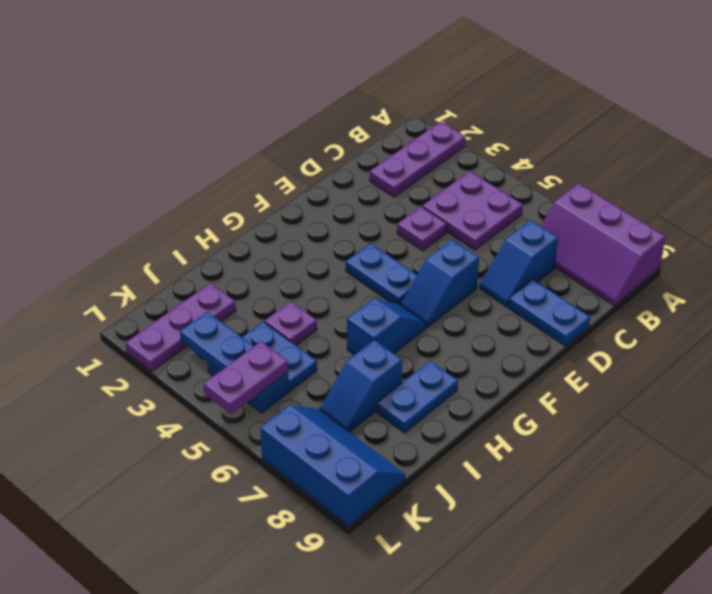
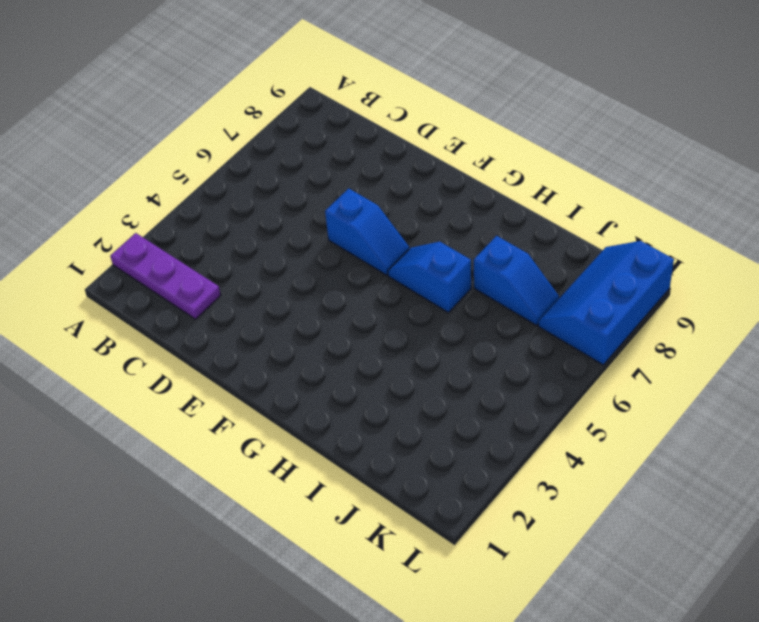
none -> purple slope A7:B9 level 1 top A
none -> purple plate B4:C5 level 1
none -> blue slope C7:D7 level 1 top C

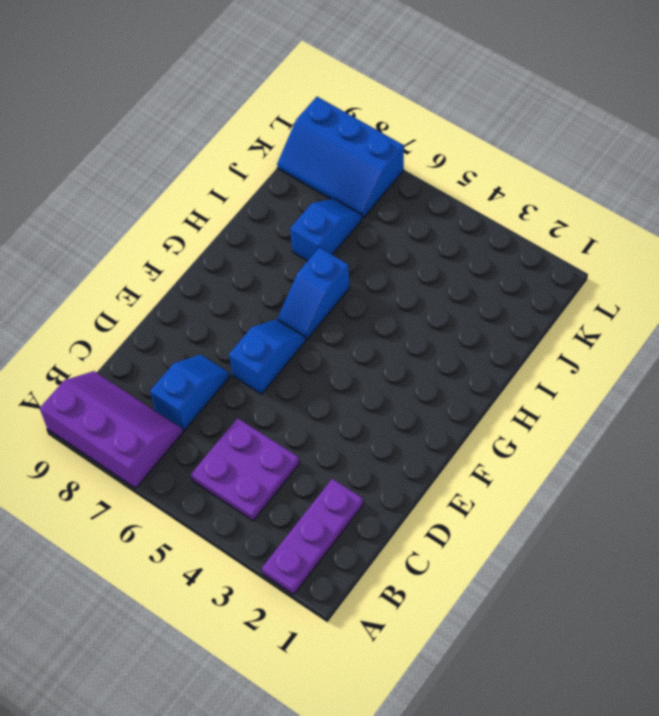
none -> purple plate D4 level 1
none -> blue plate D8:D9 level 1
none -> blue plate F4:F5 level 1

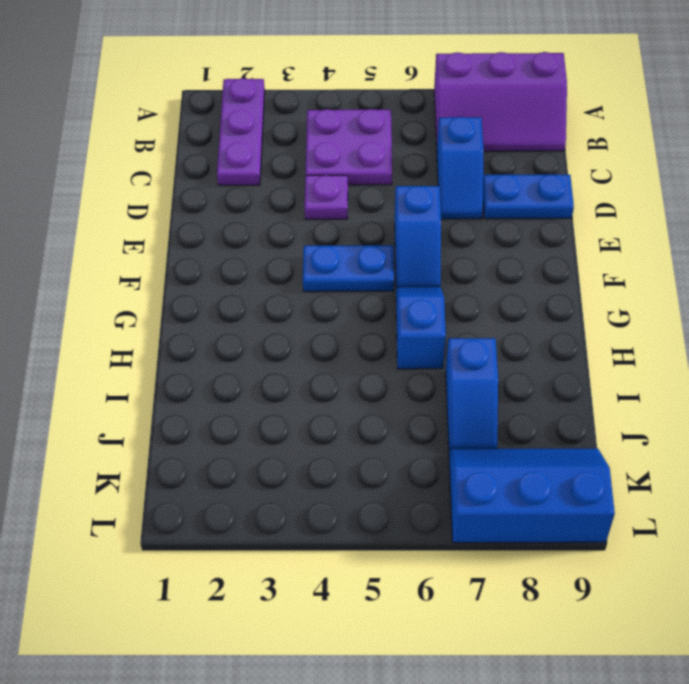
none -> blue plate H8:I8 level 1
none -> purple plate I4 level 1
none -> purple plate J2:L2 level 1

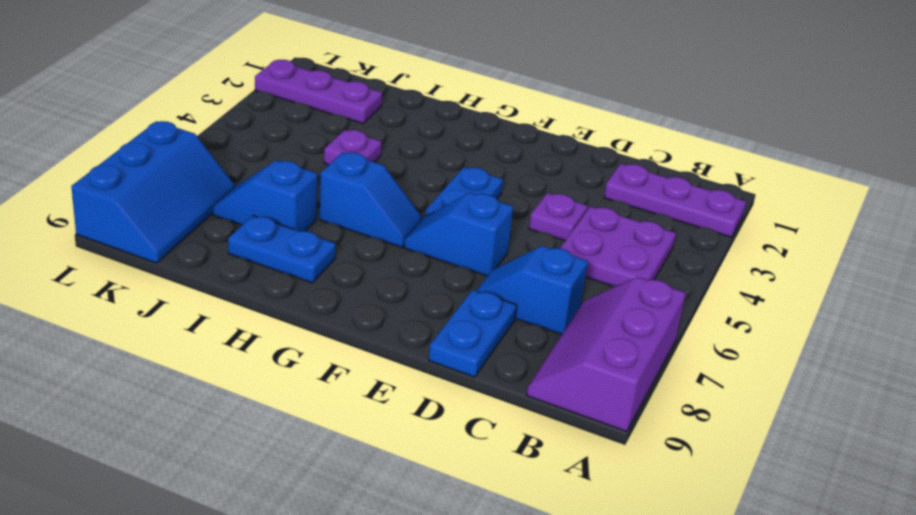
none -> blue plate J4:K5 level 1
none -> blue plate K3:K5 level 2
none -> purple plate K5:L5 level 3

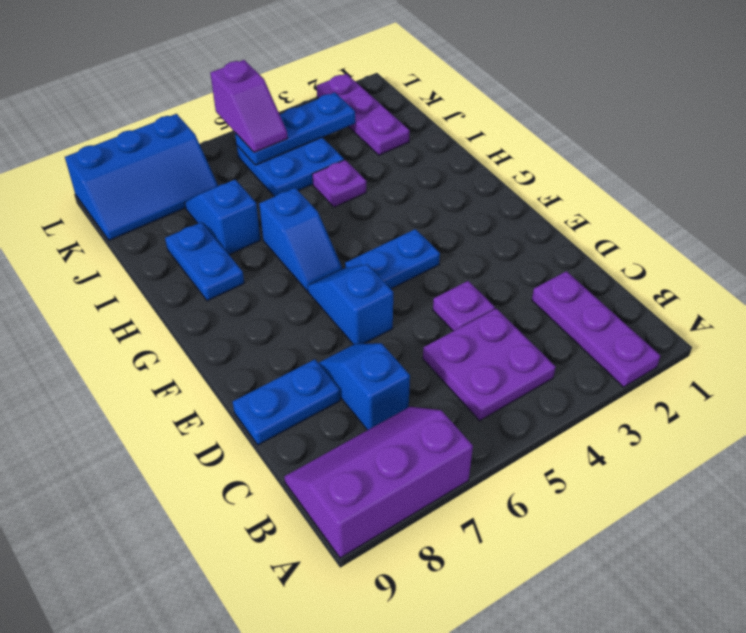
purple slope K5:L5 level 3 top L -> purple plate K5:L5 level 3

